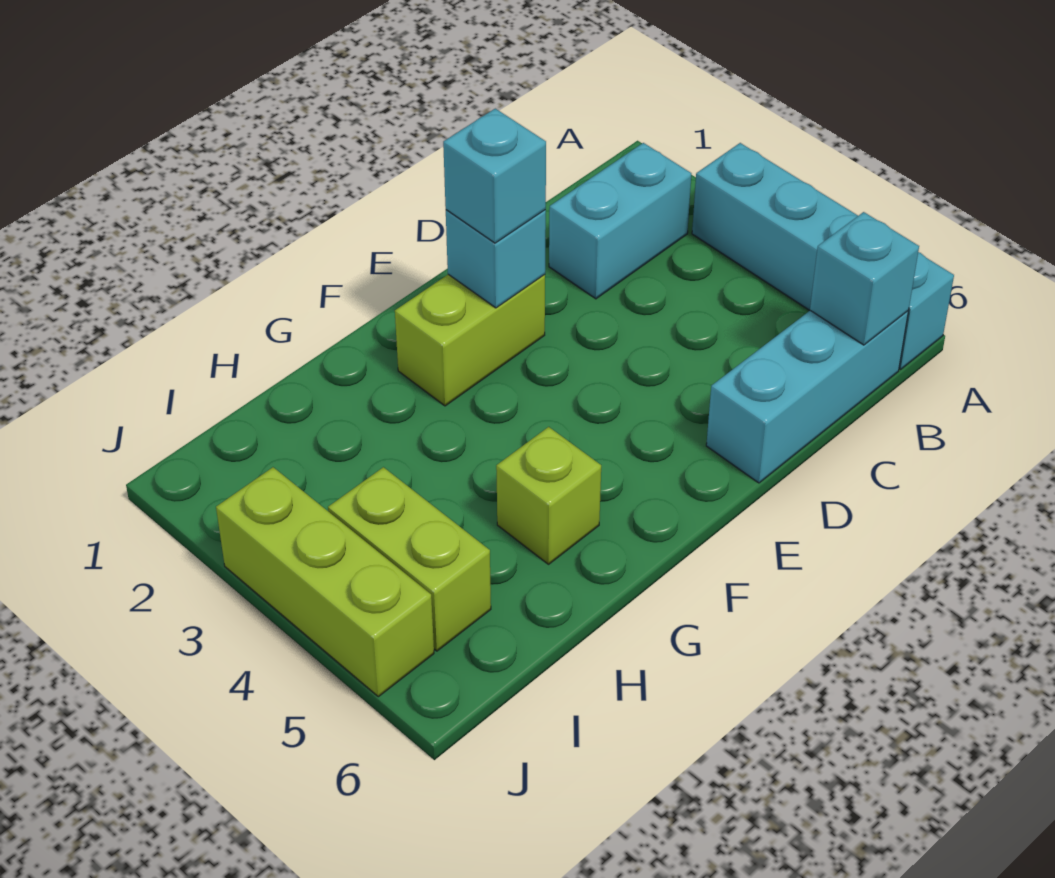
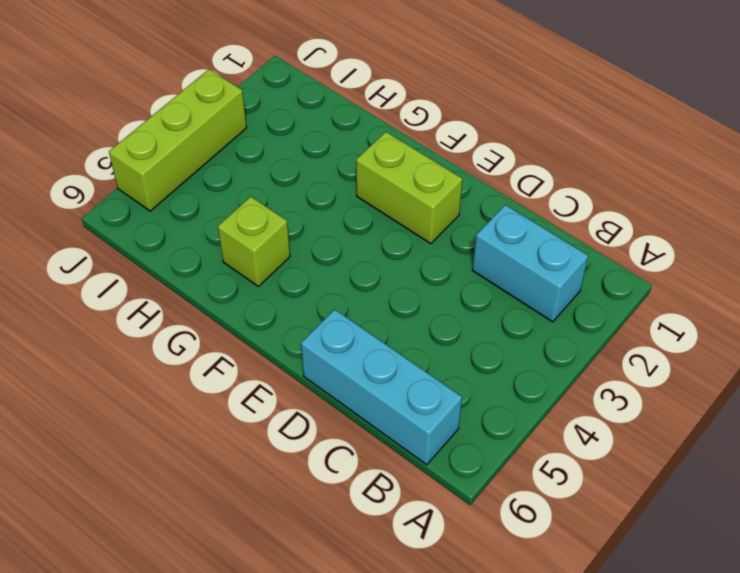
none -> cyan brick A3:A6 level 1
none -> lime brick I4:I5 level 1

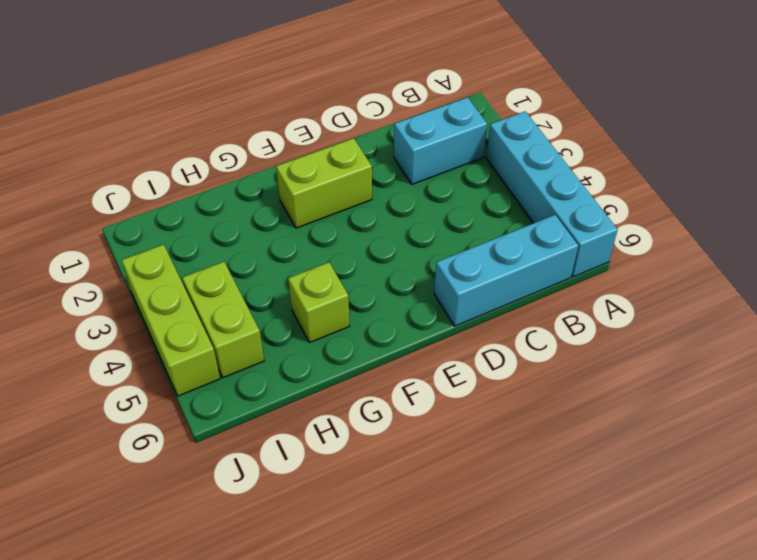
none -> cyan brick B6 level 2
none -> cyan brick E2 level 2

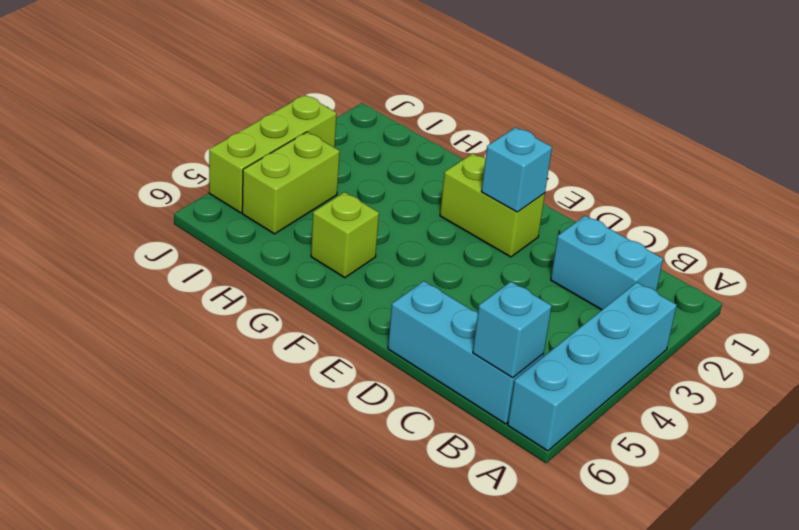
none -> cyan brick E2 level 3

